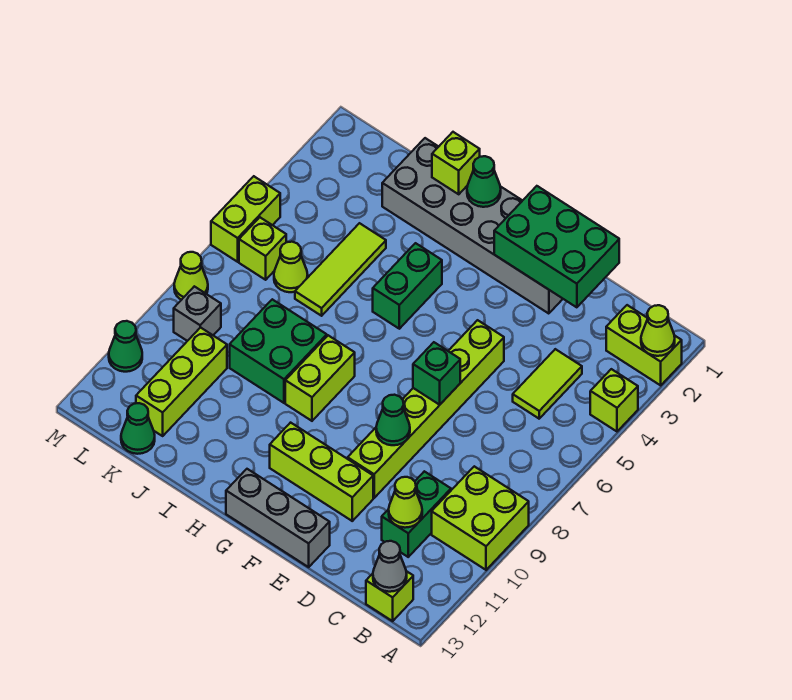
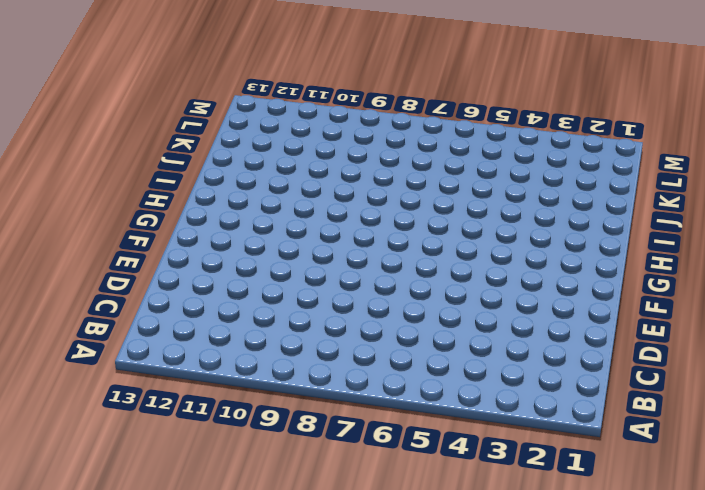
none -> lime brick A2:B2 level 1
none -> lime brick A4 level 1
none -> lime brick A9:B10 level 1
none -> lime brick B13 level 1

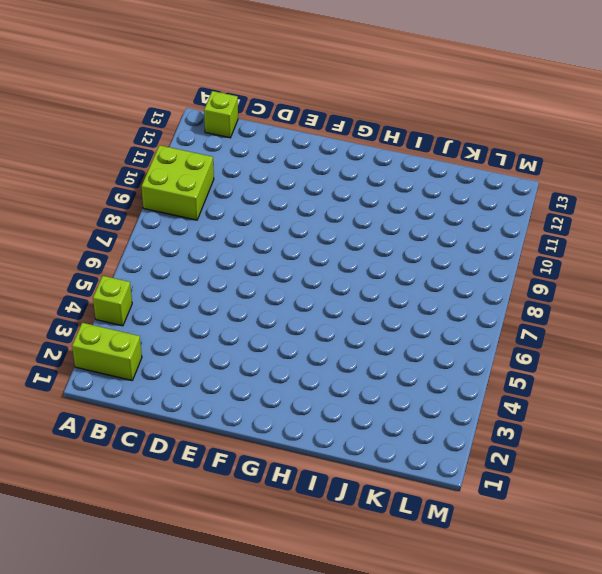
none -> lime tile C4:C5 level 1
none -> green brick C10:C11 level 1
none -> grey brick E1:J2 level 1
none -> lime brick E5:E10 level 1

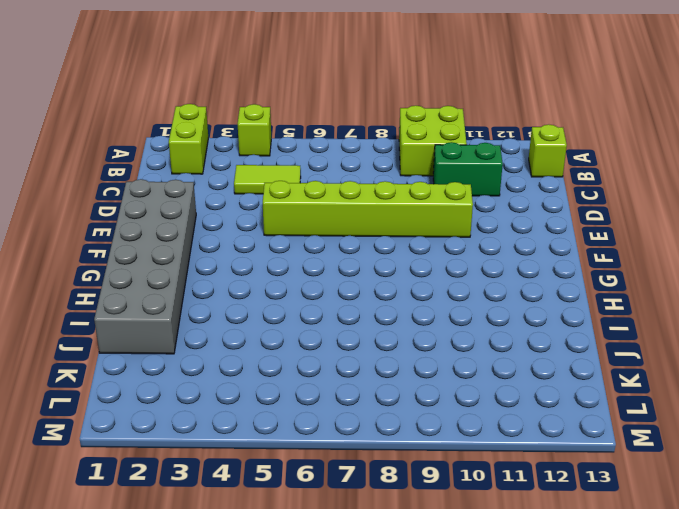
none -> lime brick E11:G11 level 1
none -> grey brick E13:G13 level 1
none -> green brick H4:H5 level 1
none -> lime brick H8:H9 level 1

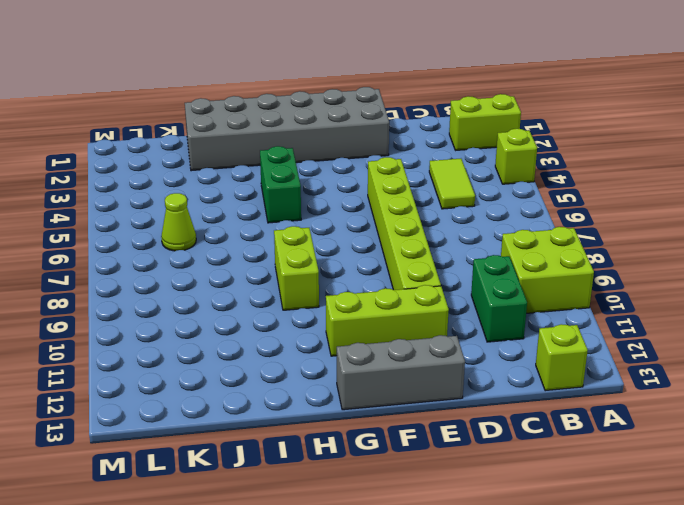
none -> green brick I8:J9 level 1
none -> lime tile J4:J6 level 1
none -> lime brick K10:K12 level 1
none -> green cone K13 level 1

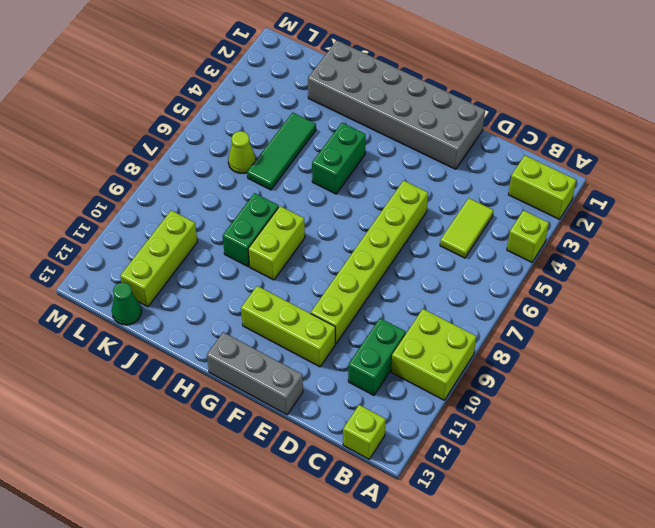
green brick I8:I9 level 1 -> green brick I8:J9 level 1
green tile J4:J6 level 1 -> lime tile J4:J6 level 1
none -> lime brick L6 level 1
none -> grey brick L9 level 1
none -> lime brick M5:M6 level 1
none -> lime cone M8 level 1

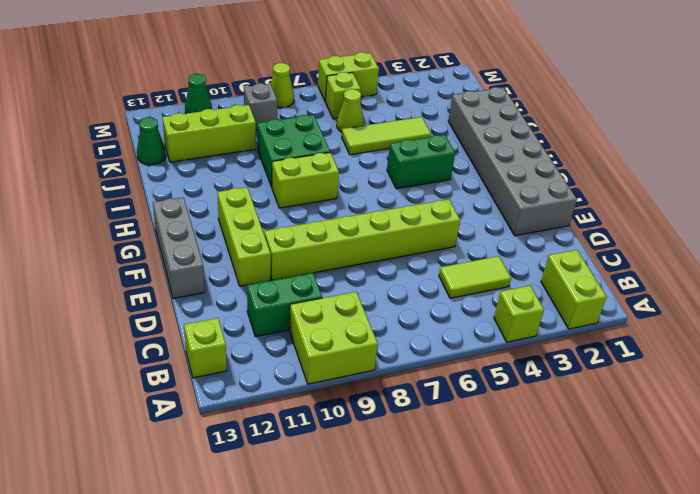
none -> lime cone A2 level 2
none -> grey cone B13 level 2
none -> lime cone C11 level 2
none -> green brick D1:F2 level 2

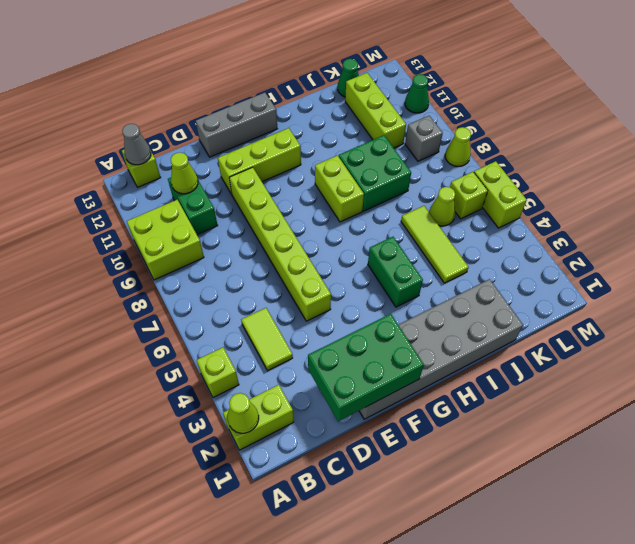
none -> green brick E7 level 2
none -> green cone E9 level 2
none -> green cone H1 level 2
none -> lime brick I1 level 2

